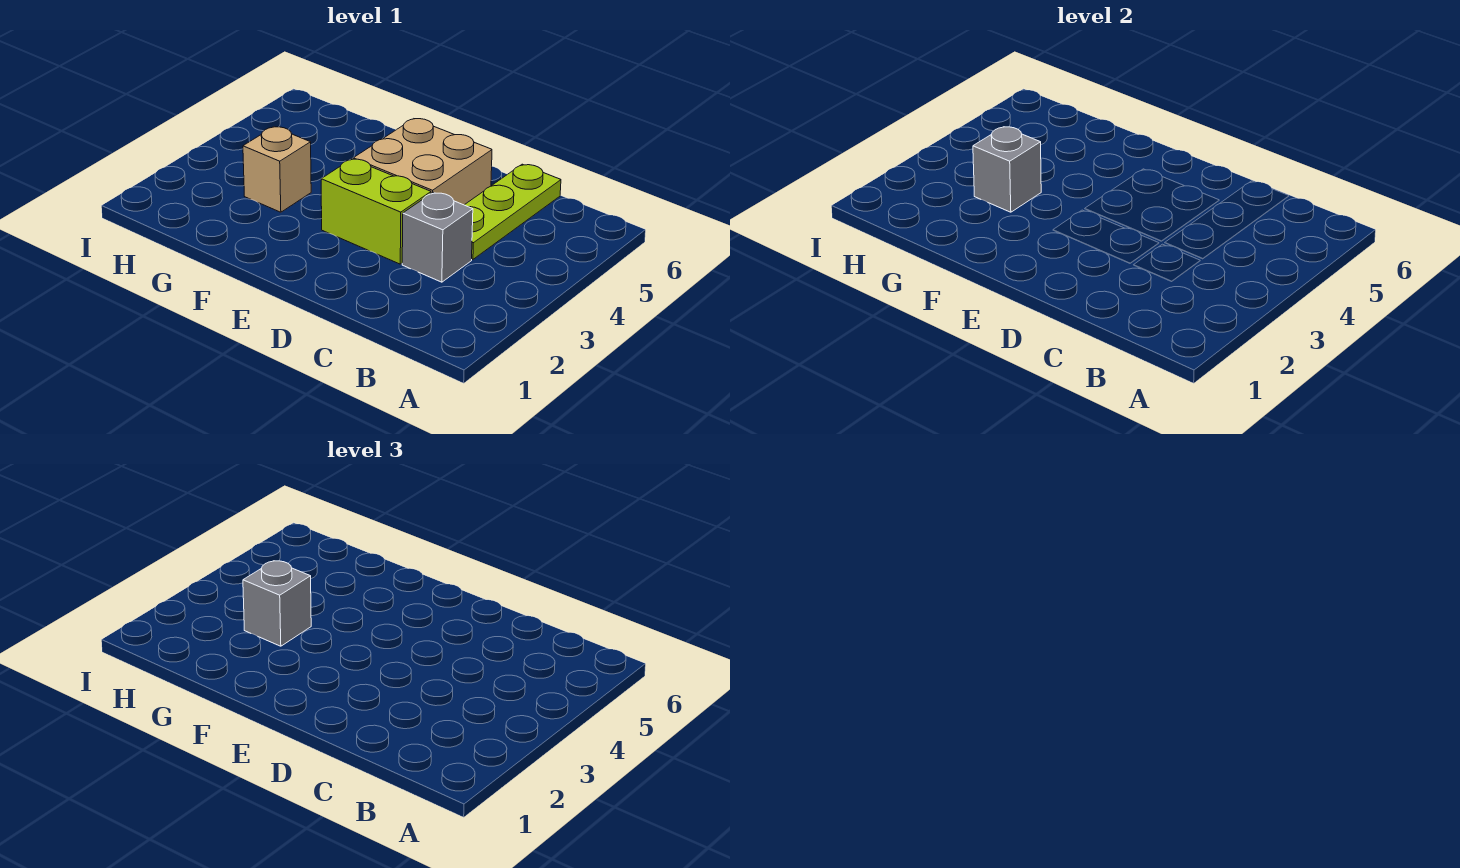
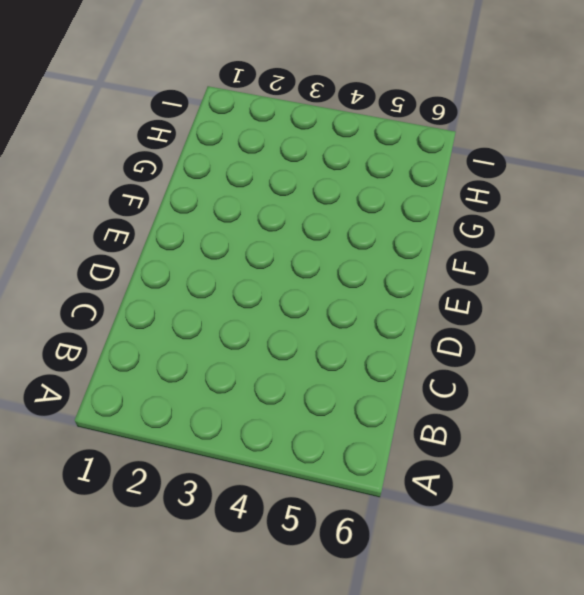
none -> grey brick C3 level 1
none -> lime plate C4:C6 level 1

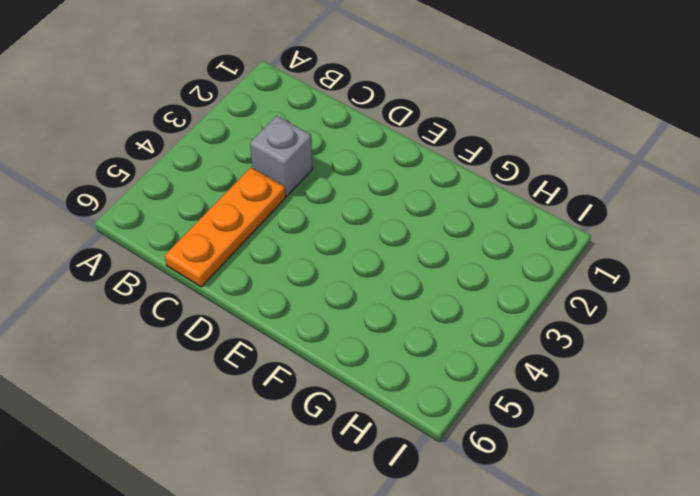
orange plate C4:C6 level 1 -> lime plate C4:C6 level 1
none -> lime brick D3:E3 level 1
none -> tan brick D4:E5 level 1

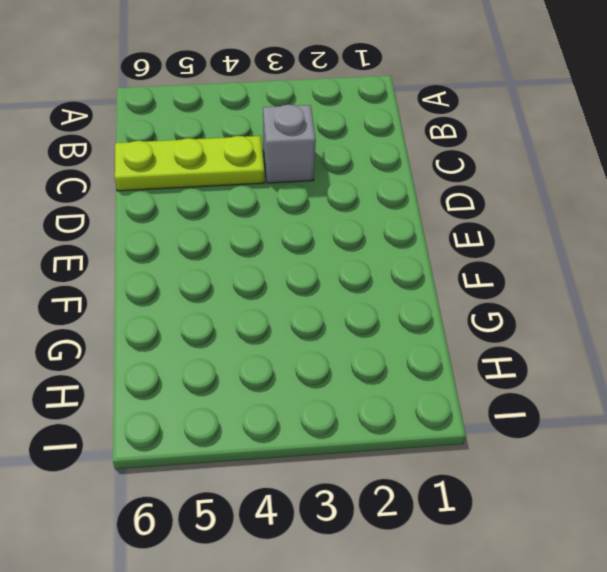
none -> lime brick D3:E3 level 1
none -> tan brick D4:E5 level 1

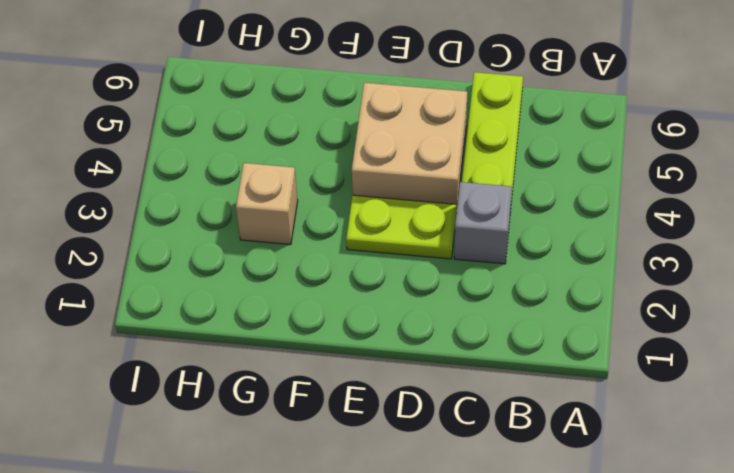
lime plate D3:E3 level 1 -> lime brick D3:E3 level 1
none -> grey brick G3 level 2
none -> grey brick G3 level 3

